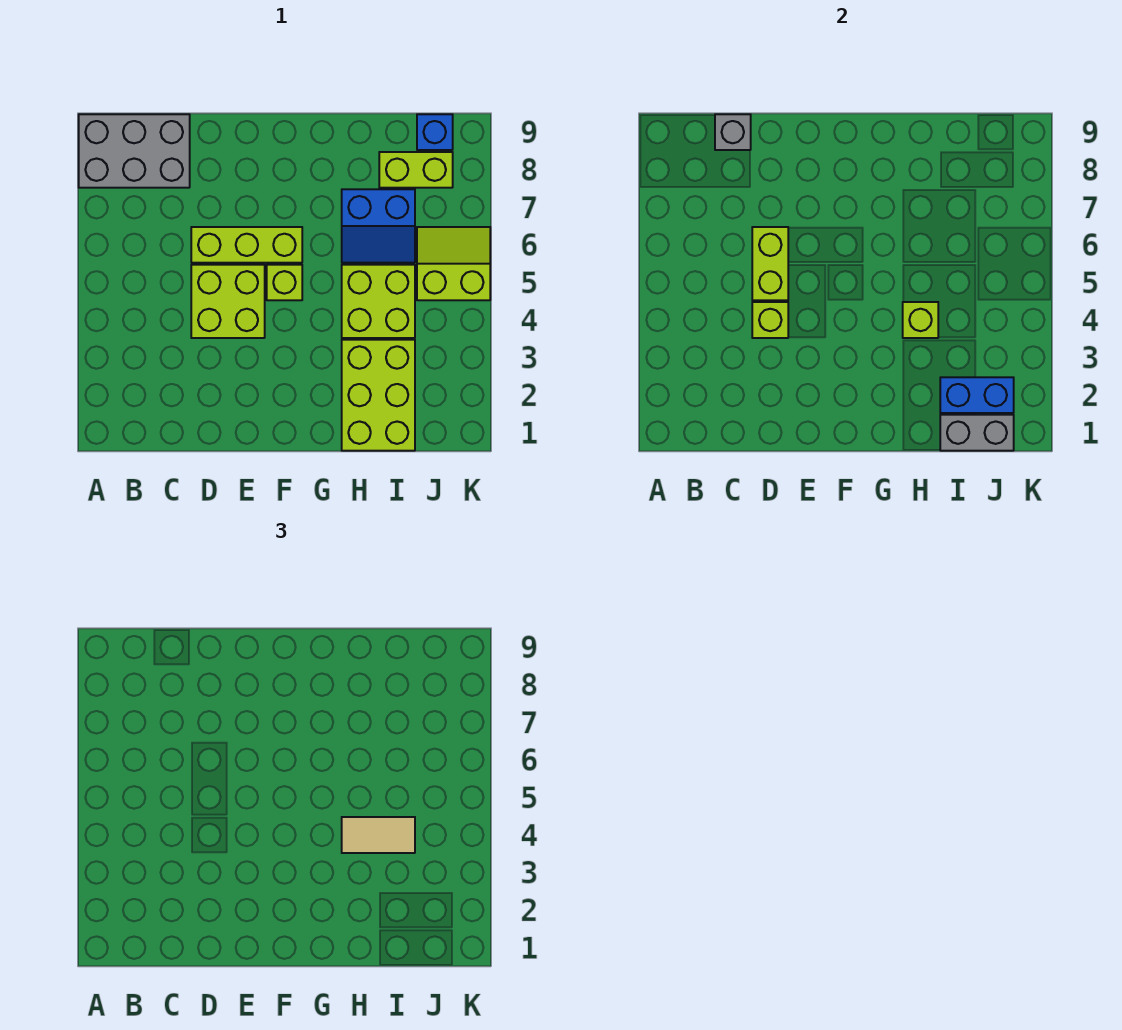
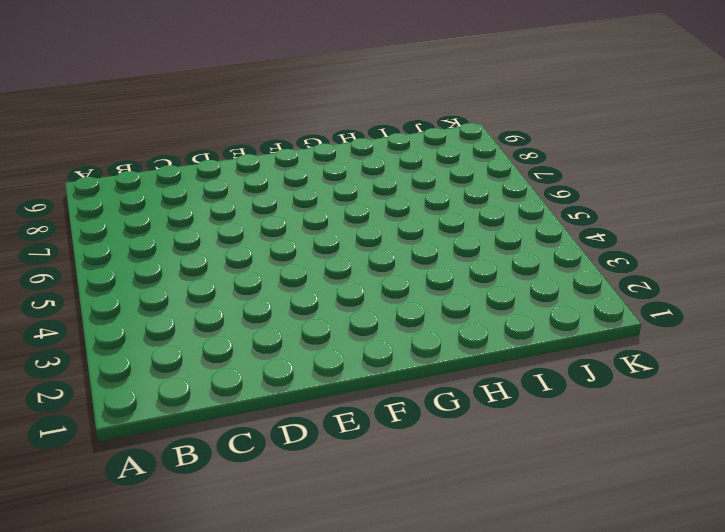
none -> grey brick A8:C9 level 1
none -> lime brick D4:E5 level 1
none -> lime brick D6:F6 level 1

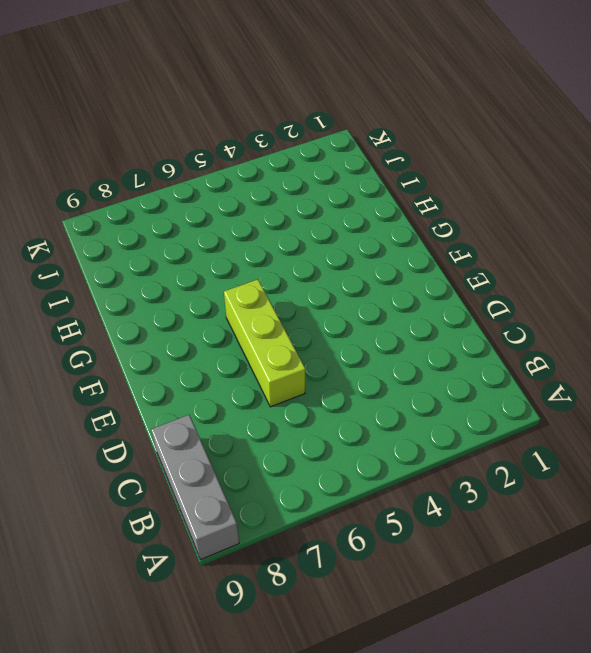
grey brick A9:C9 level 1 -> grey brick A8:C9 level 1
none -> lime brick D4:E5 level 1
none -> lime brick F5 level 1
none -> lime brick H1:I3 level 1

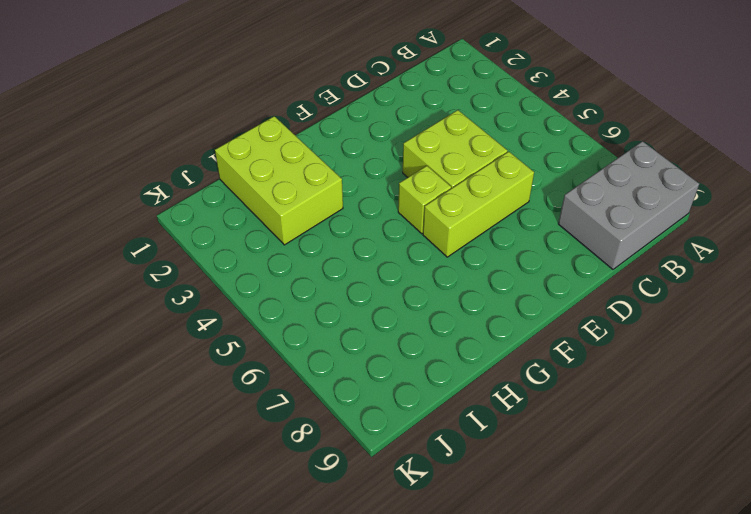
none -> lime brick H4:I5 level 1
none -> blue slope H6:I7 level 1 top 7
none -> lime brick I8:J8 level 1

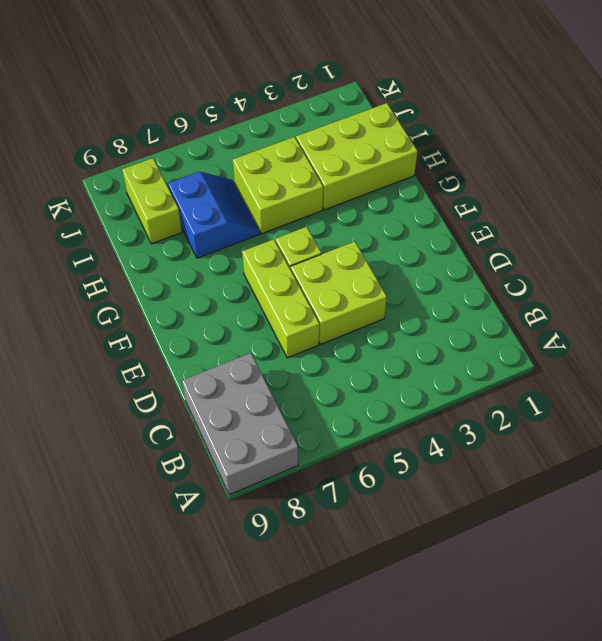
none -> lime slope J5:K6 level 1 top 5
none -> blue brick J9 level 1
none -> grey brick C9 level 2

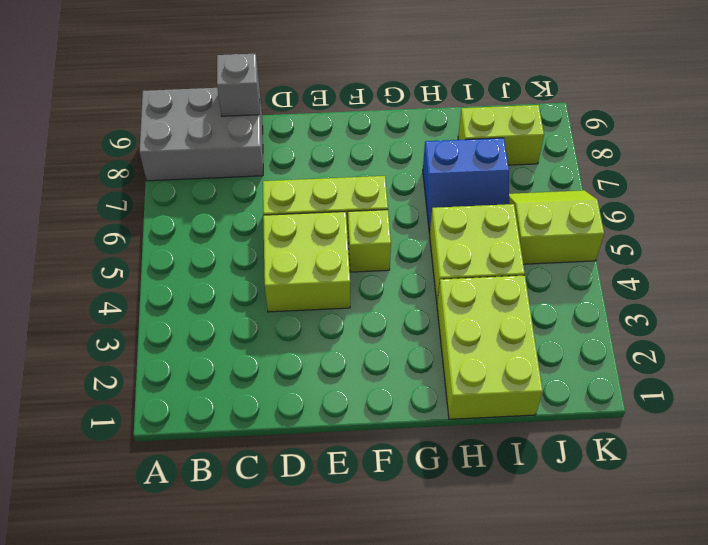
none -> blue brick J9 level 1
none -> lime brick D4 level 2
none -> lime brick D5:D6 level 2

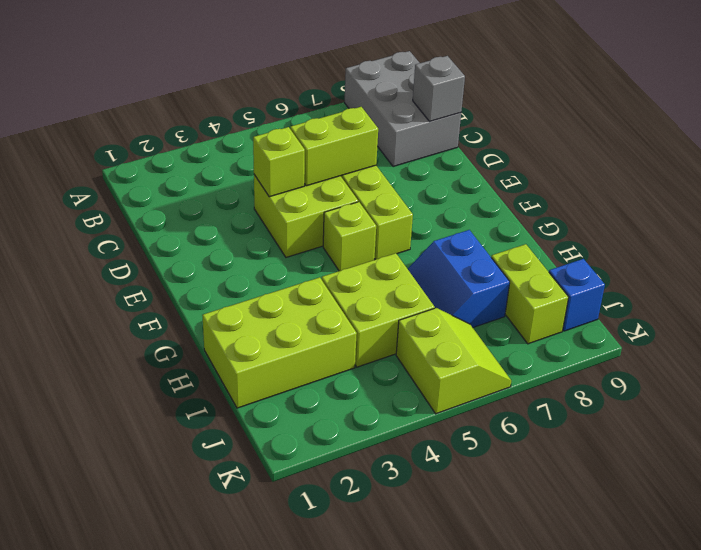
none -> lime brick H4 level 2
none -> grey brick I1:J1 level 2
none -> blue brick I2:J2 level 2

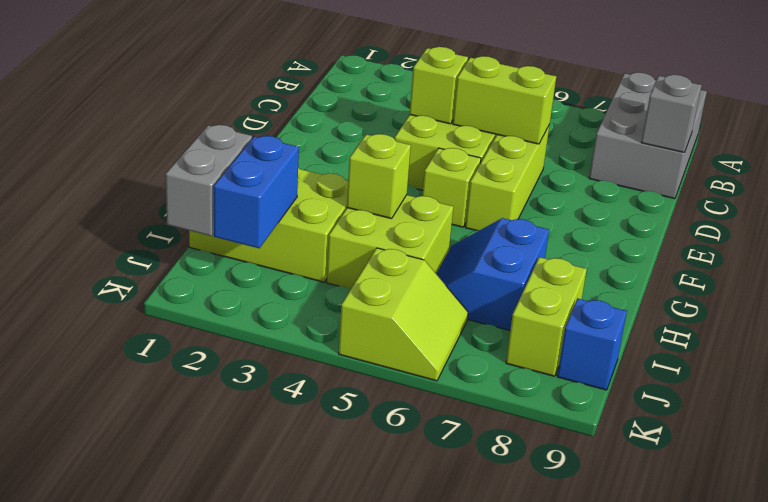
none -> tan tile H4:I4 level 3

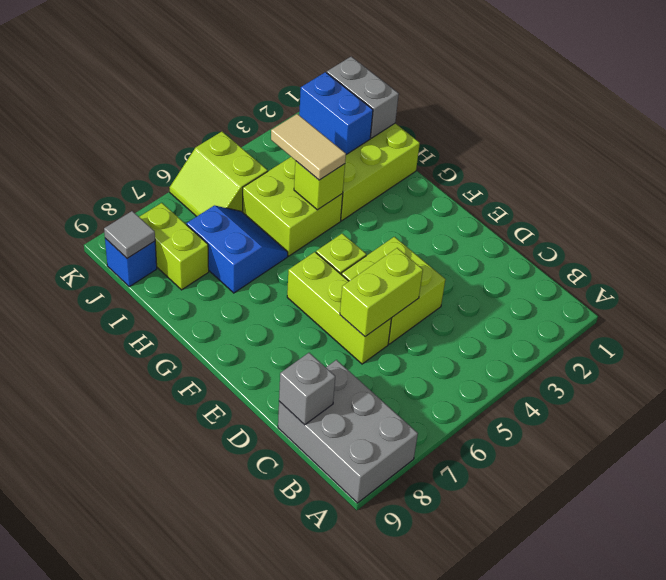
grey tile J9 level 2 -> none
none -> lime brick D4 level 2

